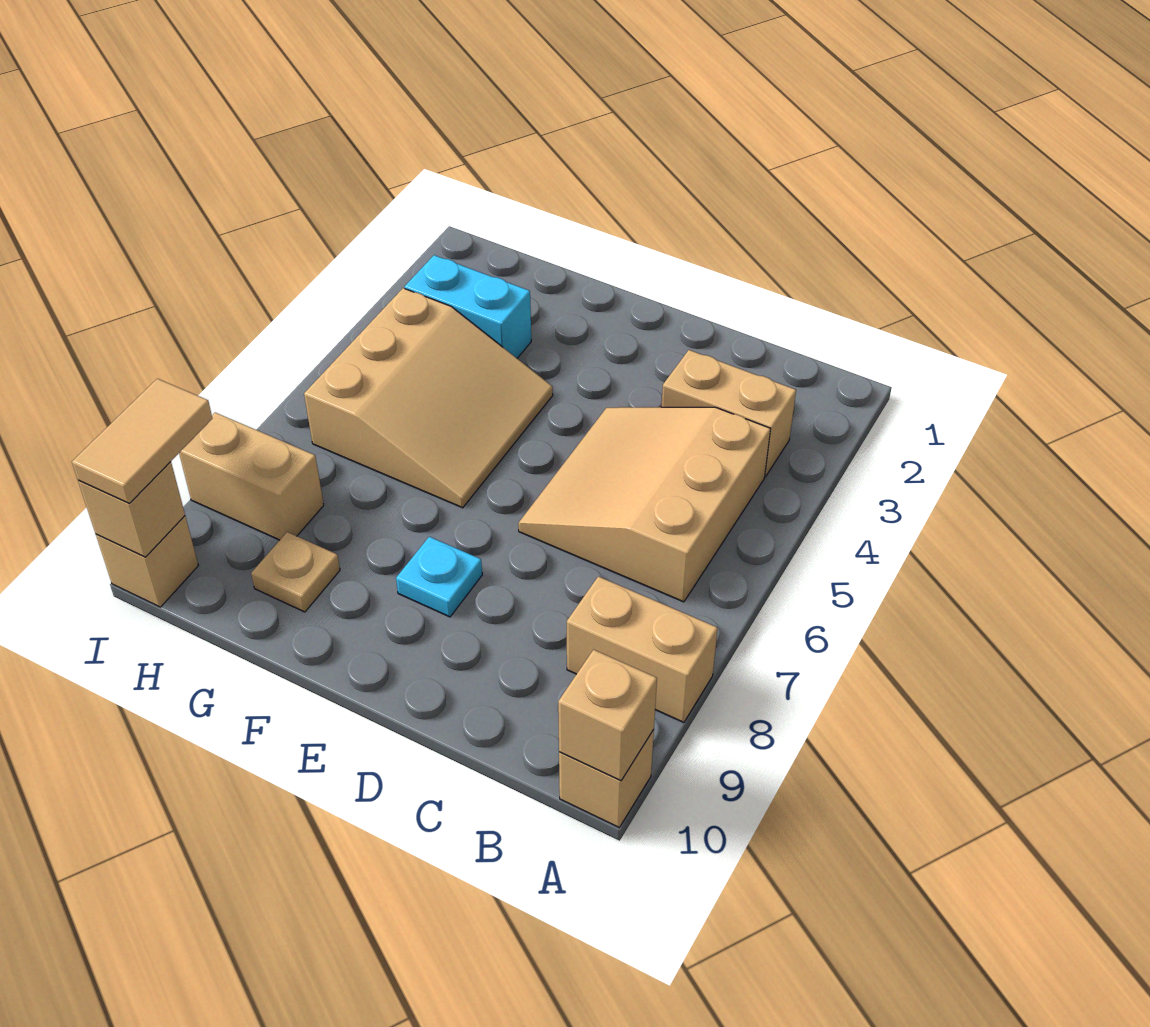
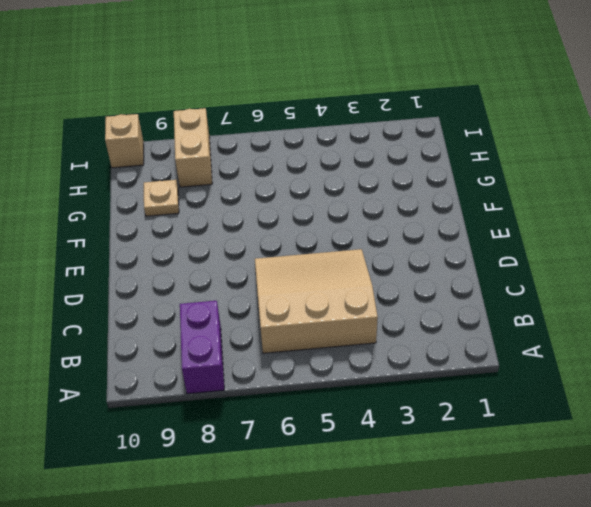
purple brick A8:B8 level 1 -> tan brick A8:B8 level 1
none -> tan brick A10 level 1
none -> tan brick B3:C3 level 1
none -> cyan plate E8 level 1

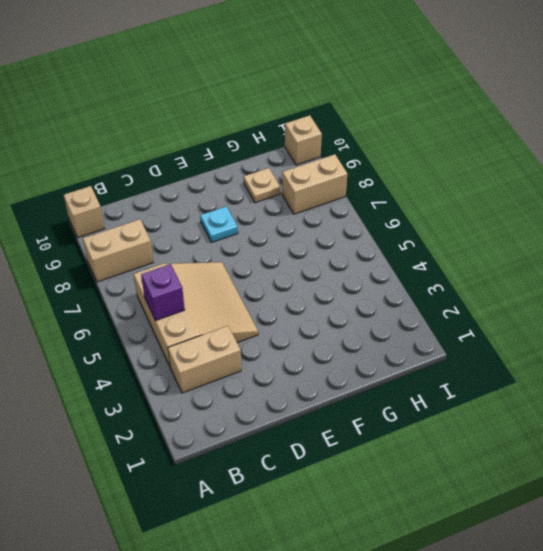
purple brick B5 level 2 -> none
none -> tan slope F4:H6 level 1 top H
none -> cyan brick G3:H3 level 1
none -> tan brick A10 level 2

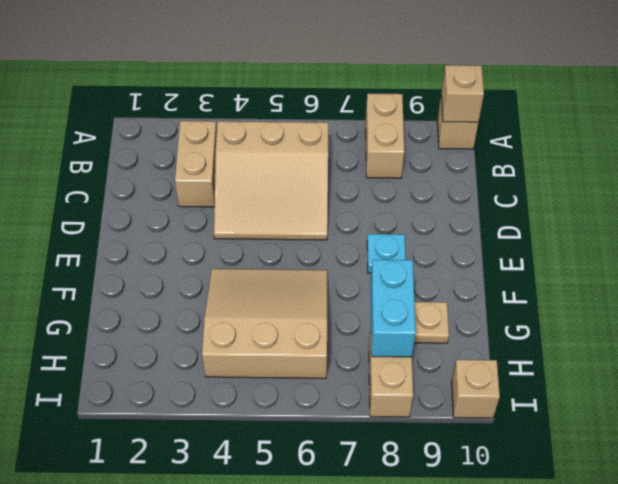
cyan brick G8:H8 level 2 -> cyan brick G3:H3 level 1
none -> tan brick I10 level 2
none -> tan tile I9:I10 level 3

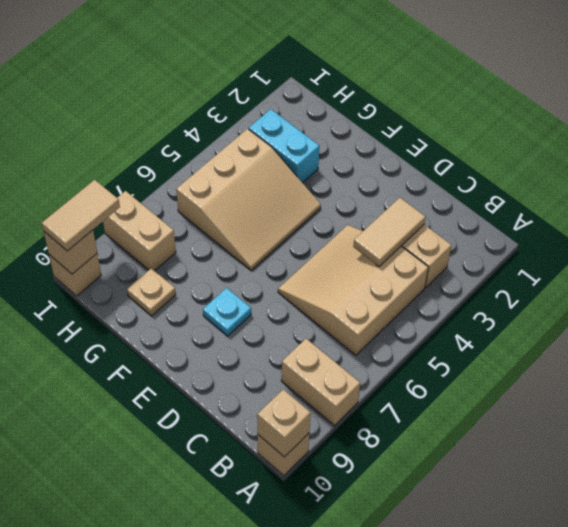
tan tile C3:C4 level 2 -> none

